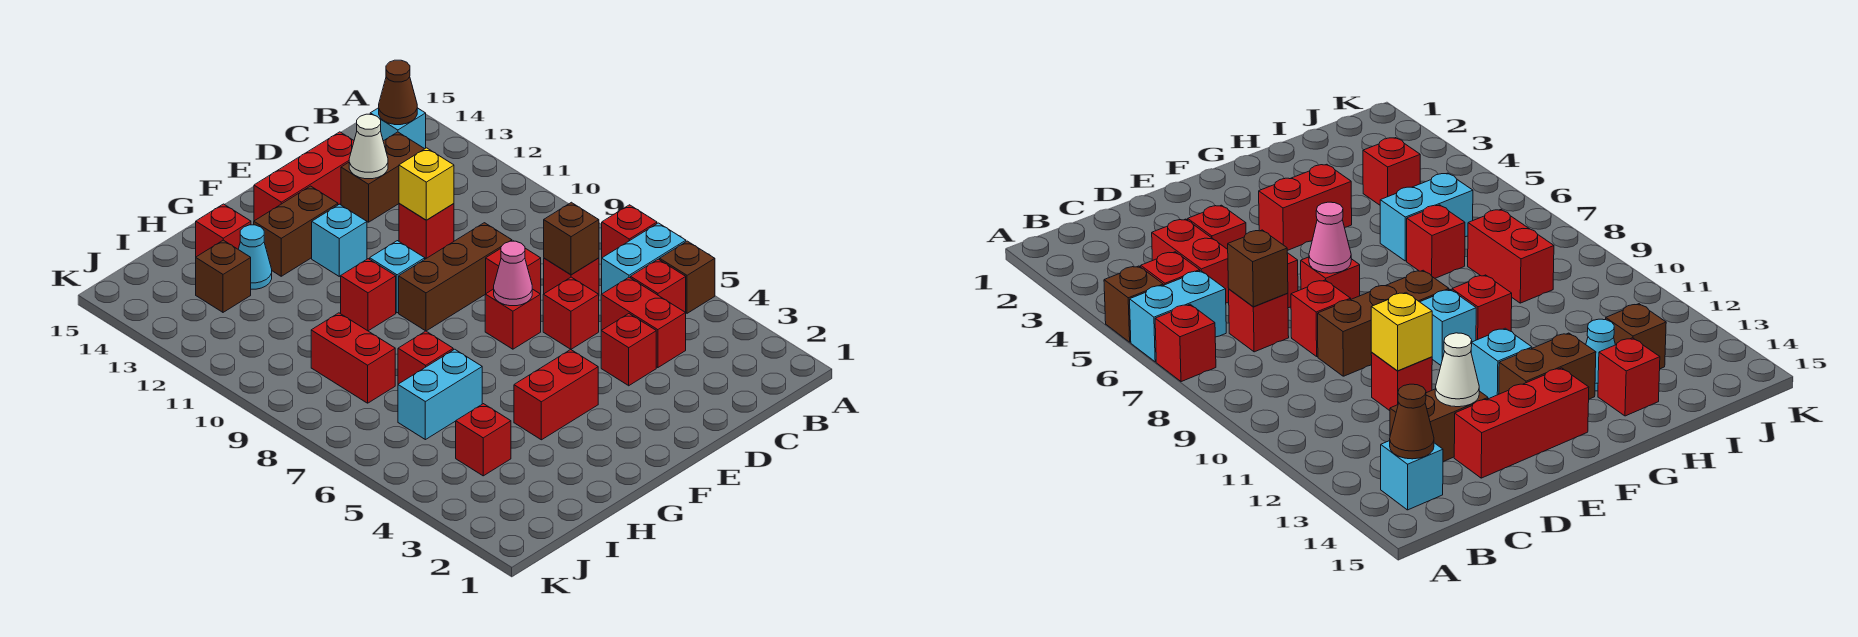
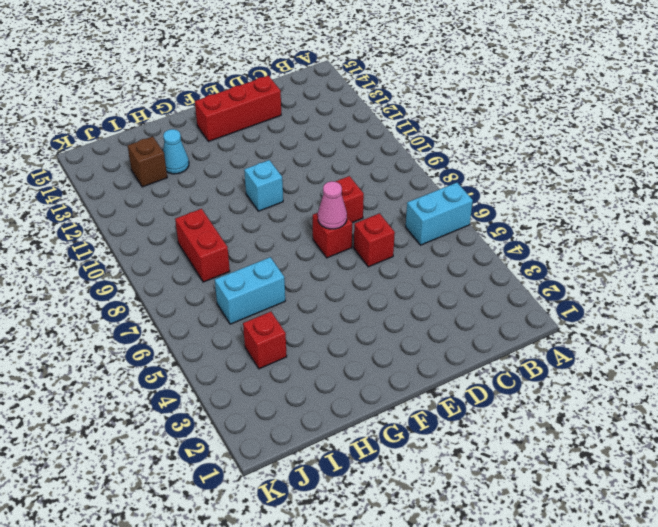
none -> brown brick A5 level 1
none -> red brick A7 level 1
none -> red brick B5 level 1
none -> cyan brick B14 level 1

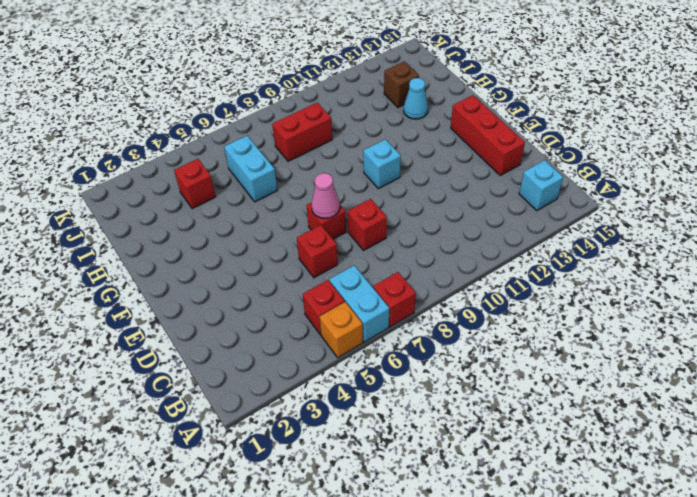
orange brick A5 level 1 -> brown brick A5 level 1
none -> red brick C4:C5 level 1
none -> red brick C7 level 1
none -> brown brick C13:D13 level 1
none -> red brick D4 level 1

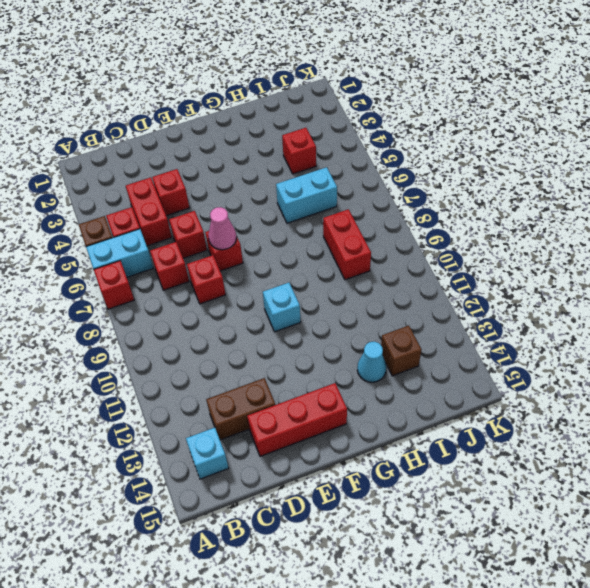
none -> brown brick D9:F9 level 1
none -> red brick D11 level 1
none -> red brick F4:G4 level 1
none -> cyan brick F12 level 1

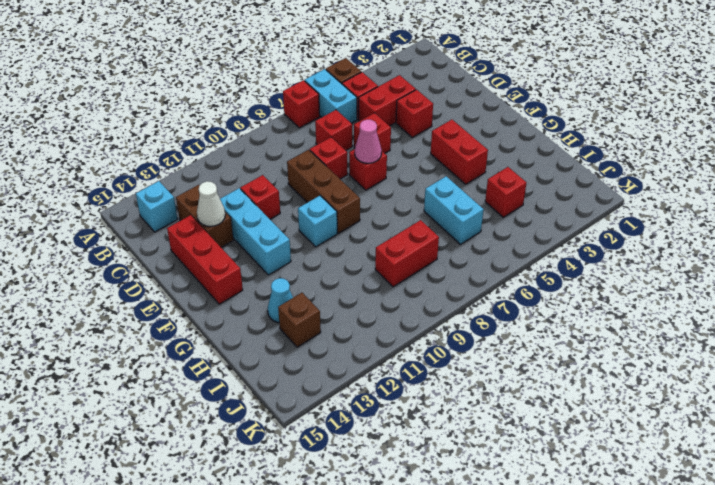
cyan brick D12:F12 level 1 -> cyan brick F12 level 1
none -> brown brick F13:G13 level 1
none -> red brick G10 level 1
none -> red brick H7 level 1
none -> red brick H14 level 1

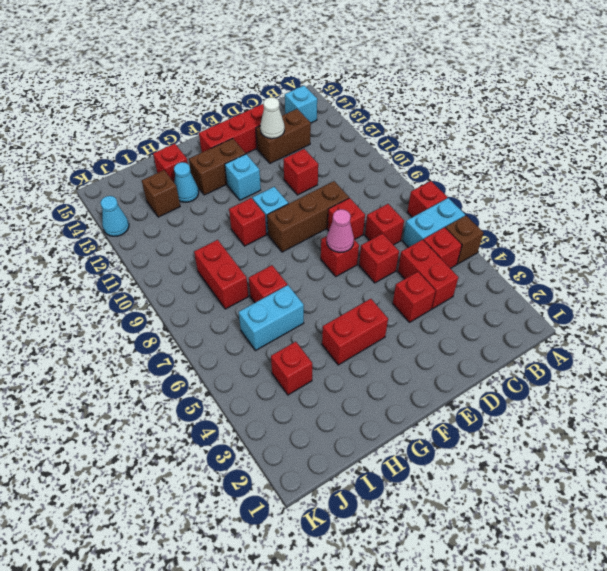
cyan cone K13 level 1 -> none
none -> brown cone B14 level 2
none -> brown brick C7 level 2
none -> yellow brick D11 level 2

